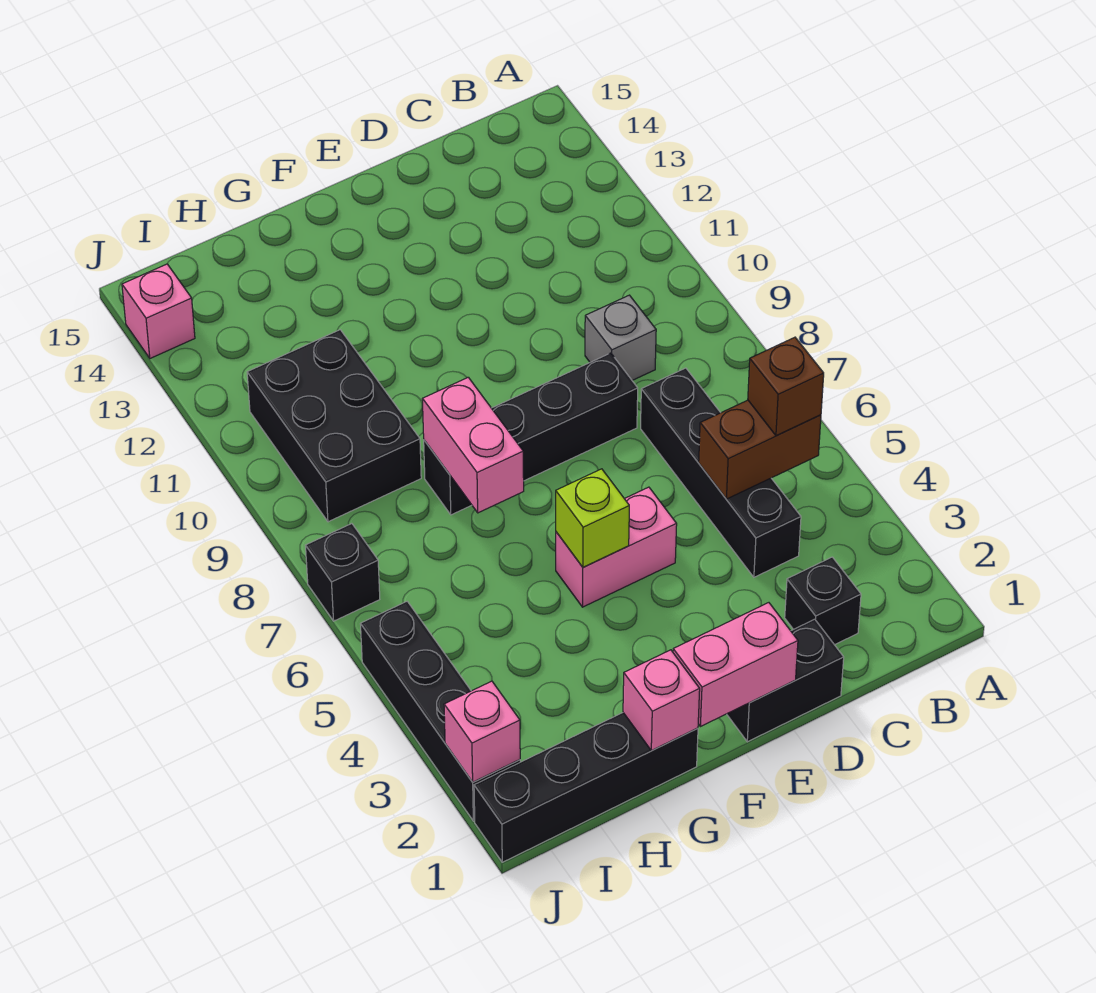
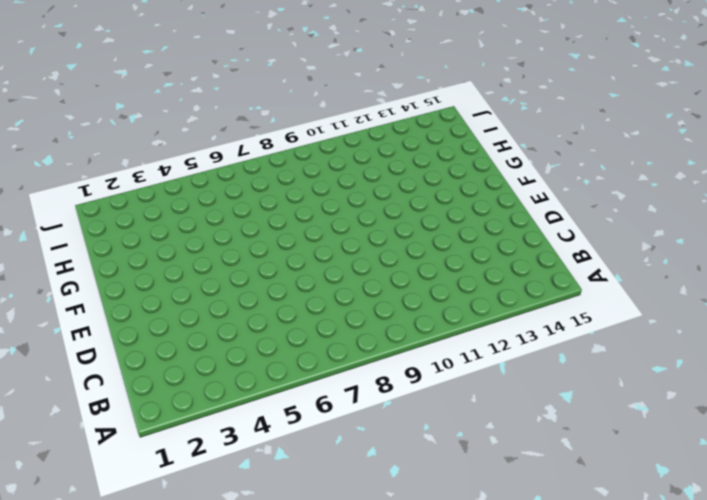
none -> black brick C2 level 1
none -> black brick C4:C7 level 1
none -> grey brick C9 level 1

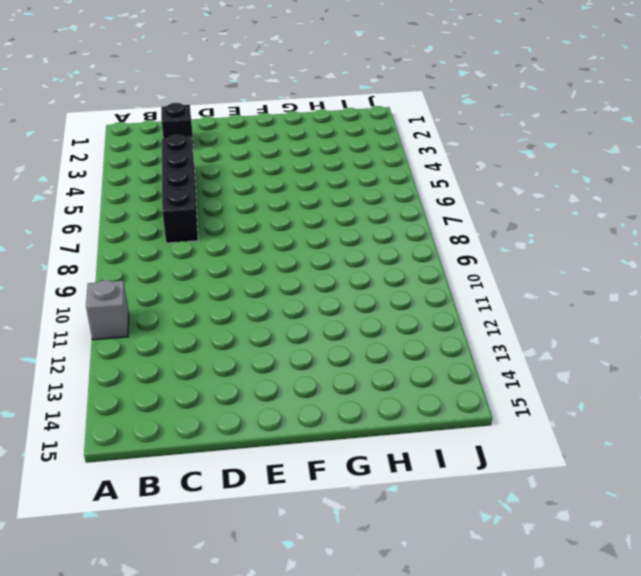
grey brick A11 level 1 -> grey brick C9 level 1
none -> black brick D1:E1 level 1
none -> black brick D8:G8 level 1
none -> pink brick E5:F5 level 1

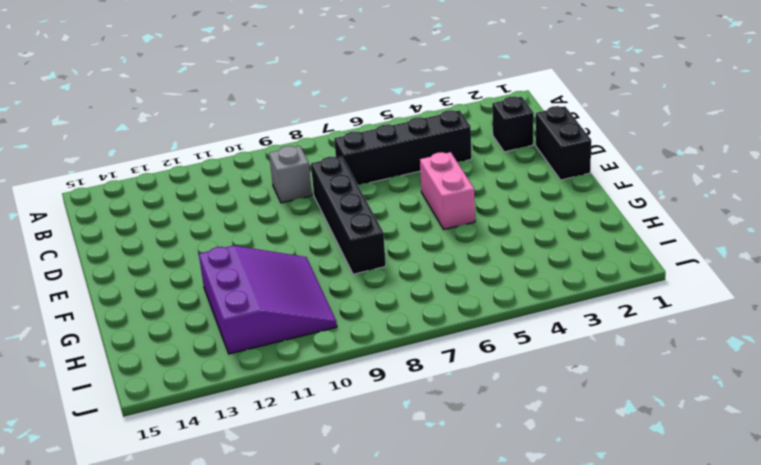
purple slope G10:I12 level 1 top 12 -> black brick H9:I11 level 1
none -> black brick G1:J1 level 1
none -> black brick J2:J5 level 1
none -> black brick J7 level 1

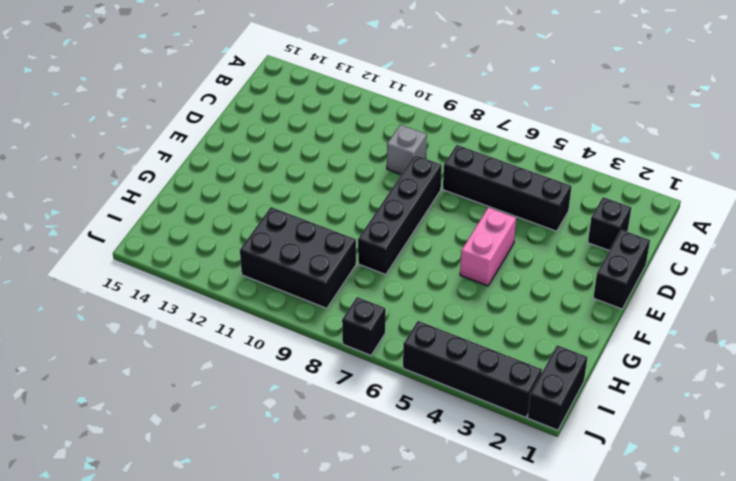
black brick I1:J1 level 1 -> black brick G1:J1 level 1
none -> pink brick J14 level 1
none -> brown brick B5:C5 level 2
none -> pink brick E1:F1 level 2

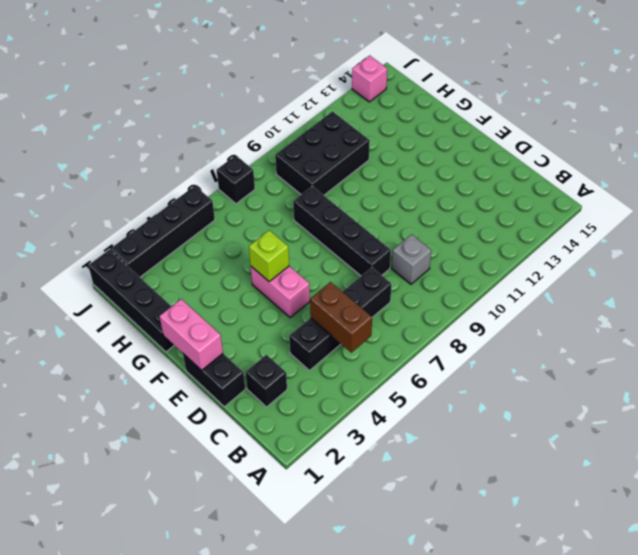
none -> pink brick G1 level 2
none -> pink brick G7:G8 level 2
none -> pink brick J2 level 2

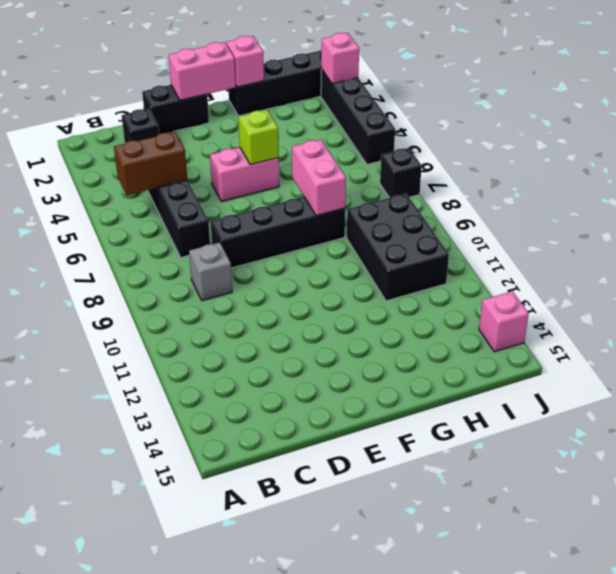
none -> brown brick B5 level 3

